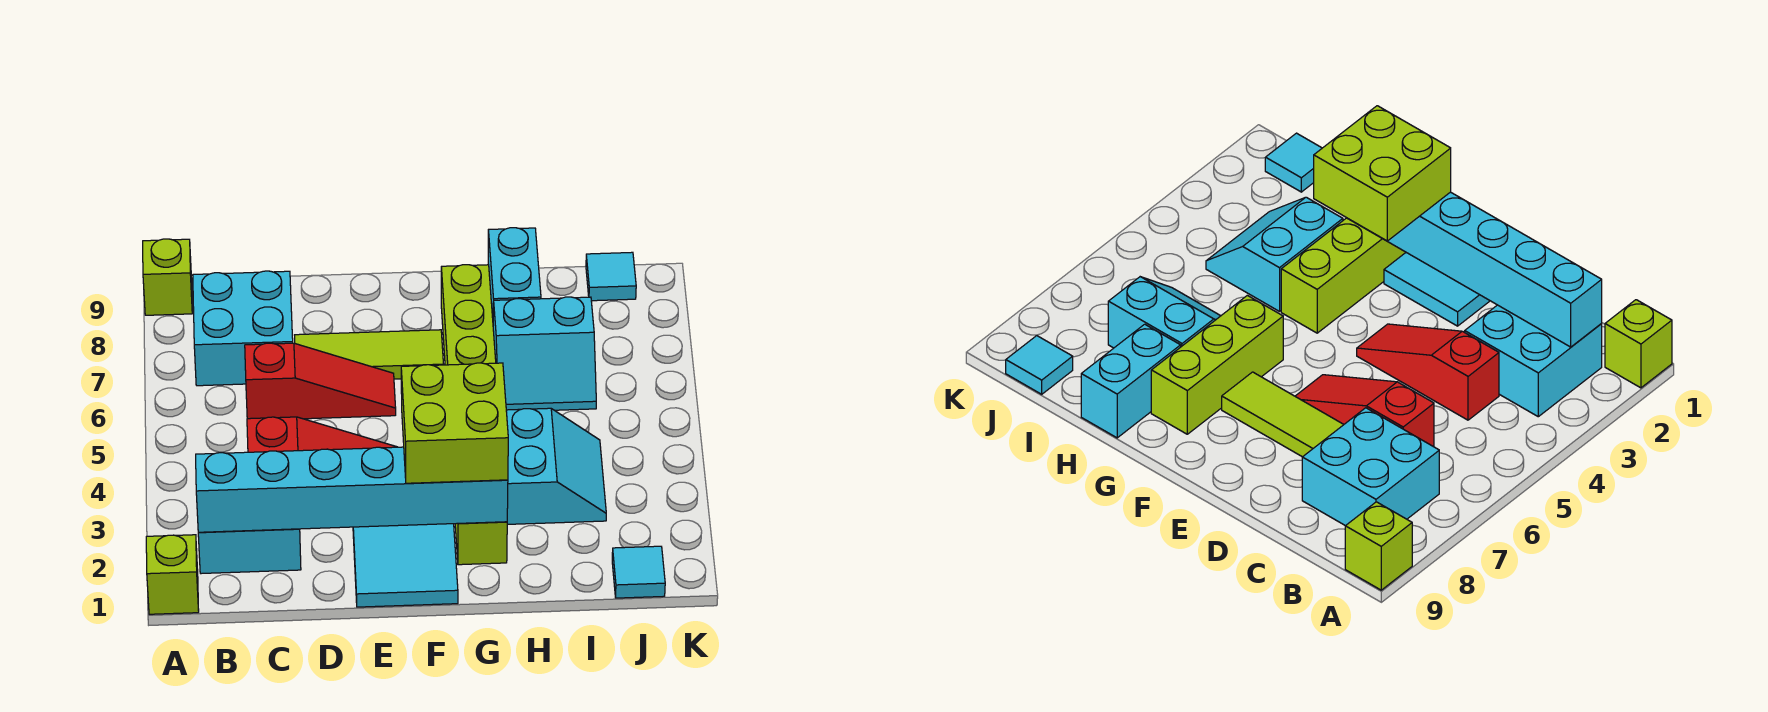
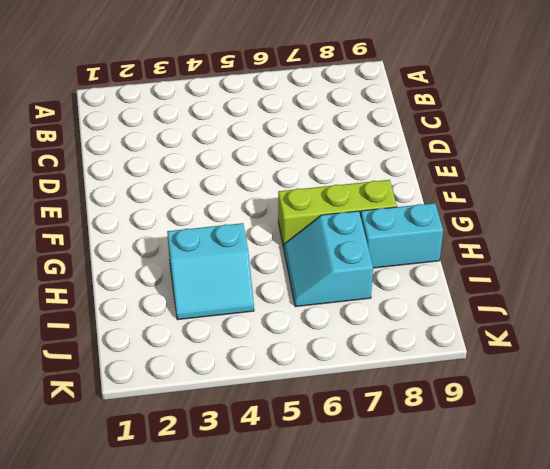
none -> lime brick A1 level 1
none -> lime brick A9 level 1
none -> cyan brick B2:C3 level 1

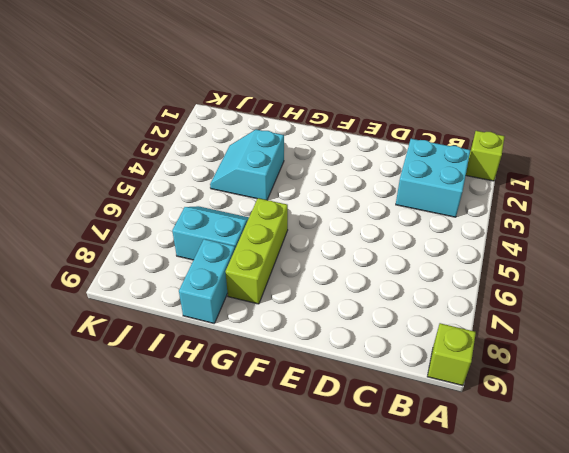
none -> cyan brick B7:C8 level 1
none -> red slope C4:E4 level 1 top C
none -> red slope C6:E6 level 1 top C

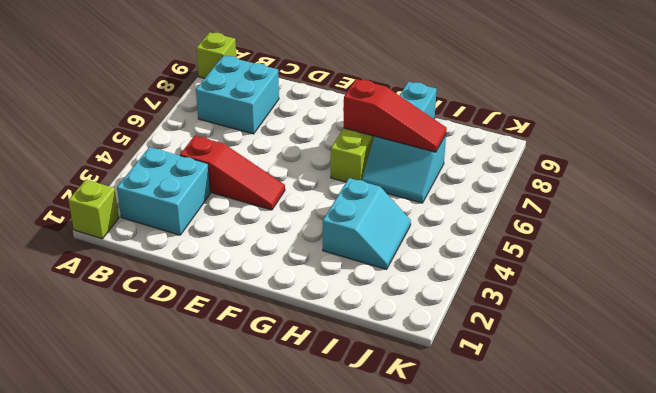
red slope G7:I7 level 2 top G -> red slope C6:E6 level 1 top C
none -> lime tile D7:F7 level 1
none -> cyan tile E1:F2 level 1
none -> lime brick G2:G4 level 1

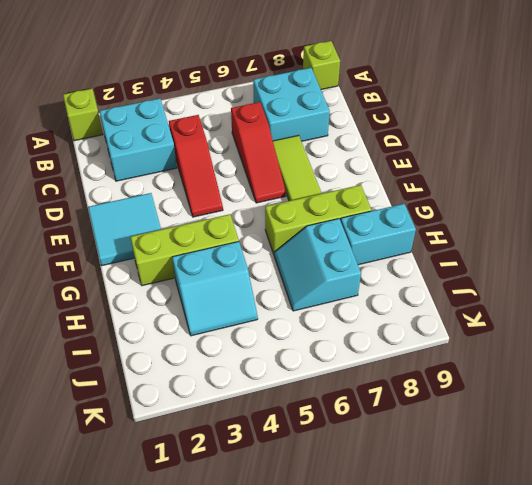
none -> cyan tile J1 level 1
none -> cyan tile J9 level 1
none -> cyan brick B2:G2 level 2

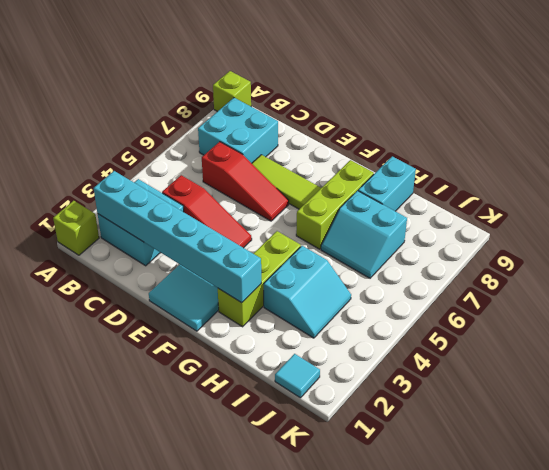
none -> cyan tile J9 level 1
none -> lime brick F2:G3 level 3

